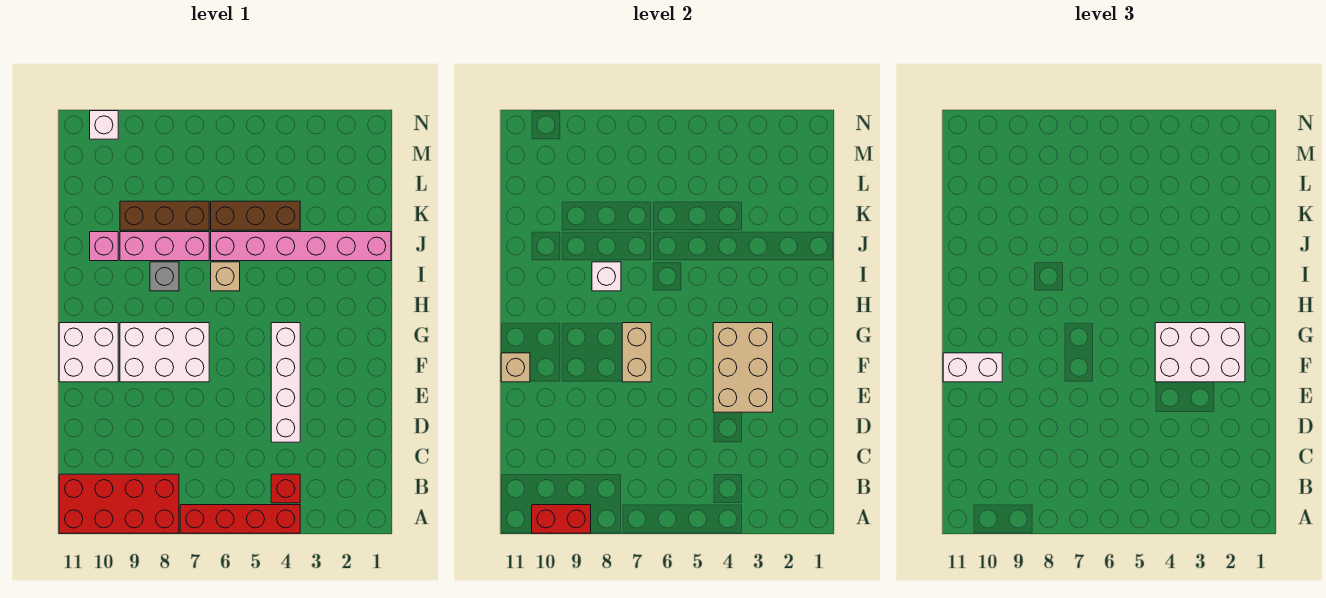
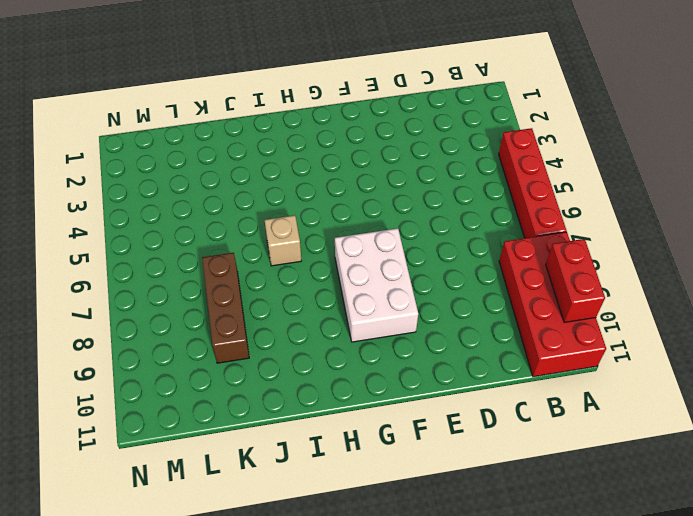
none -> red brick B4 level 1
none -> white brick D4:G4 level 1
none -> white brick F10:G11 level 1

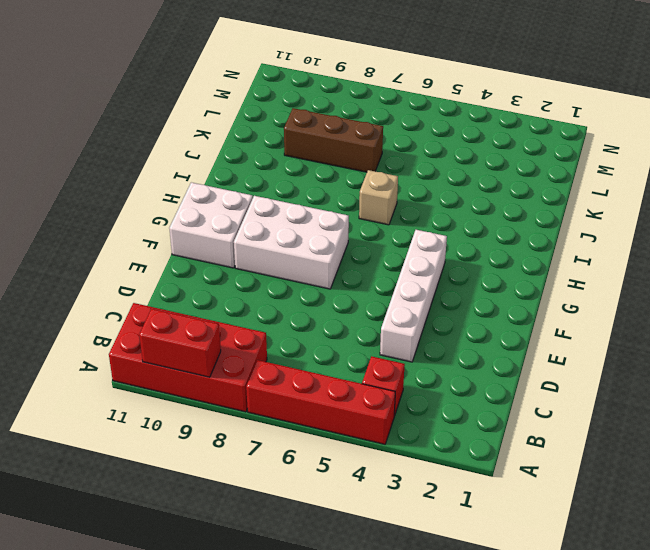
none -> grey brick I8 level 1
none -> pink brick J1:J6 level 1
none -> pink brick J7:J9 level 1

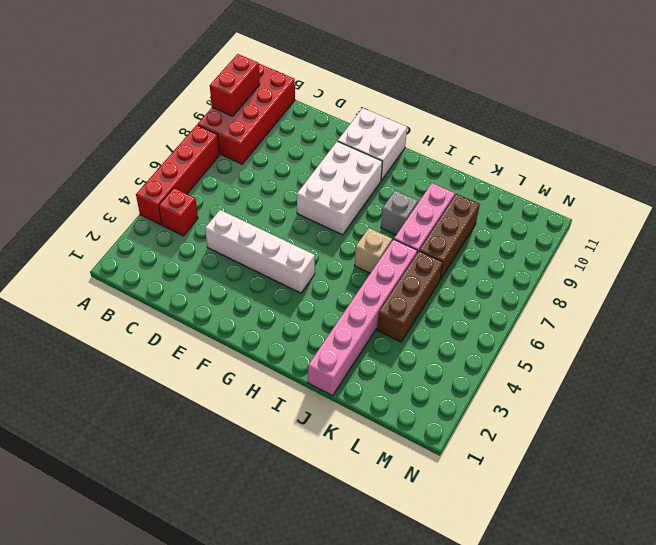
none -> pink brick J10 level 1
none -> white brick N10 level 1
none -> tan brick E3:G4 level 2

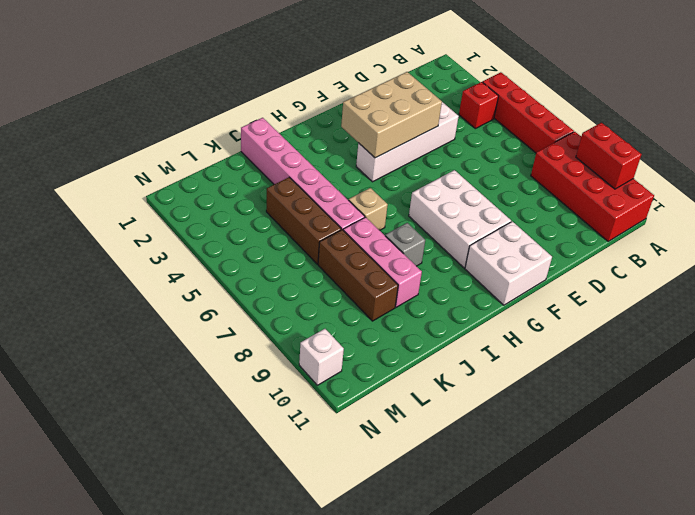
none -> pink brick J10 level 1
none -> tan brick F7:G7 level 2
none -> tan brick F11 level 2

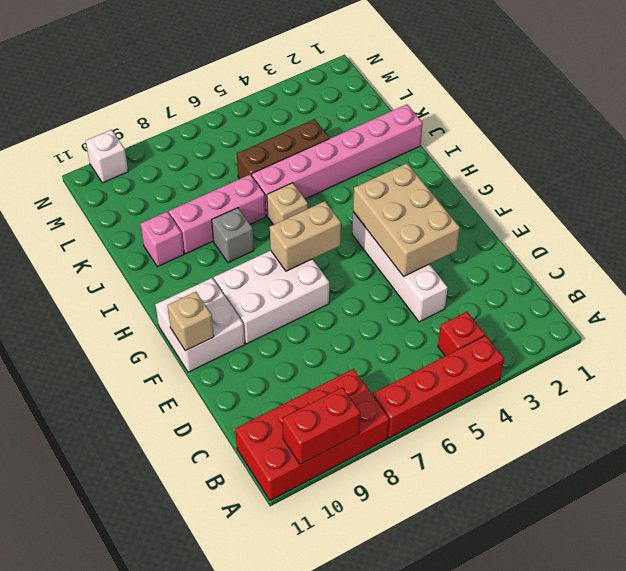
tan brick G6:G7 level 2 -> tan brick F7:G7 level 2
none -> brown brick K7:K9 level 1
none -> white brick I8 level 2
none -> white brick F2:G4 level 3

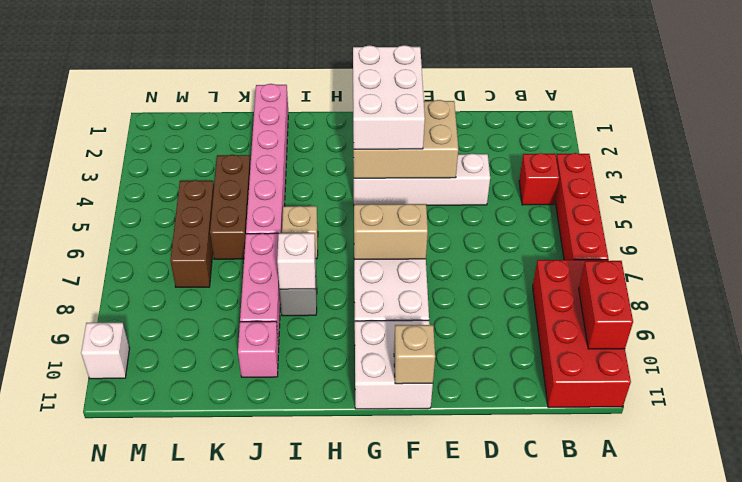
brown brick L5:L7 level 1 -> brown brick K7:K9 level 1
none -> white brick F10:F11 level 3

